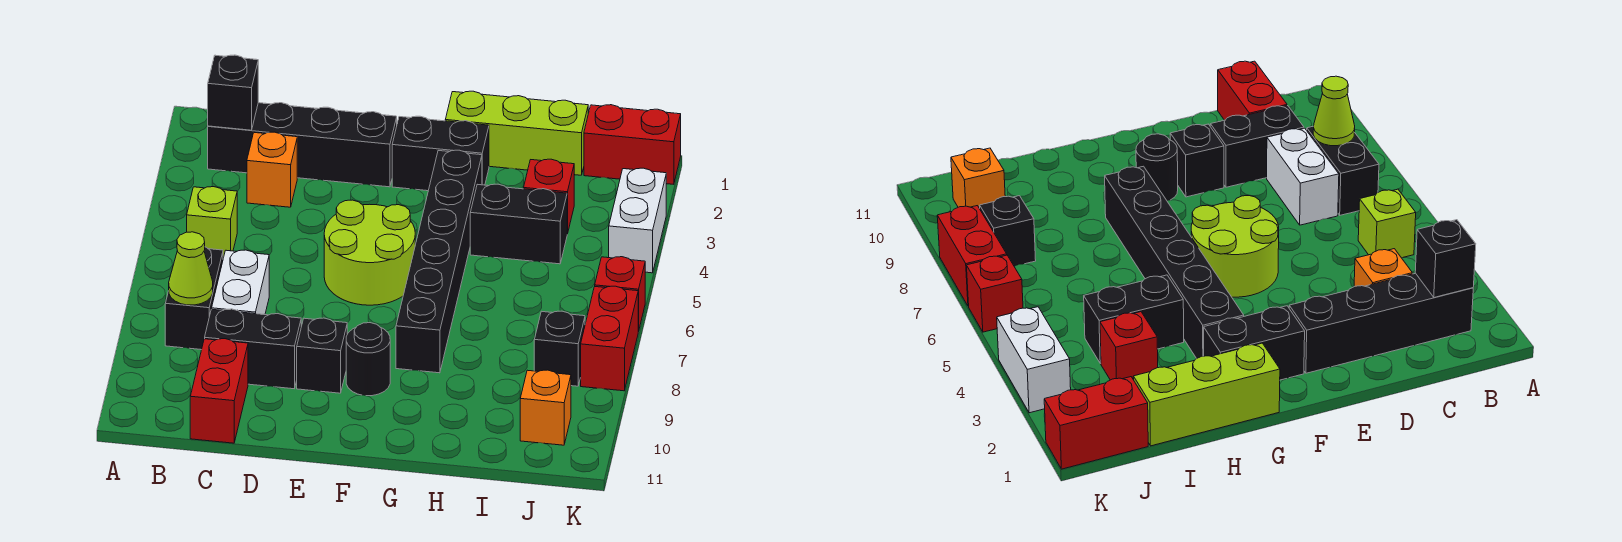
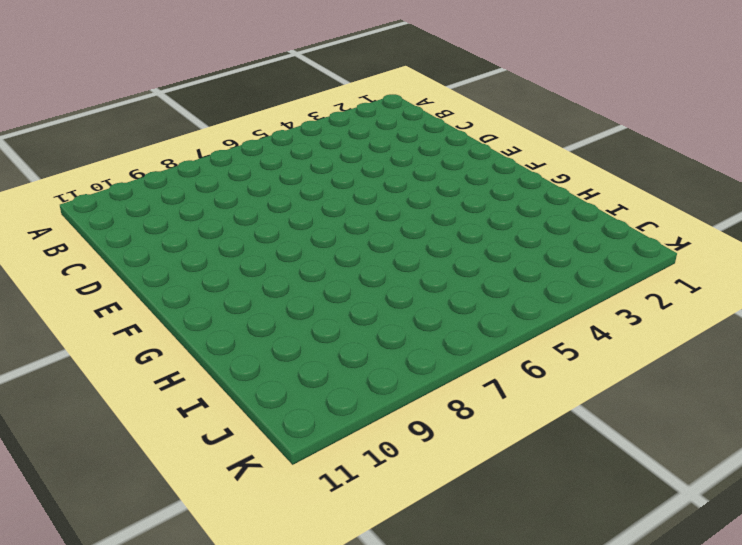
none -> black brick B2:E2 level 1
none -> lime brick B5 level 1
none -> black brick B7:B8 level 1

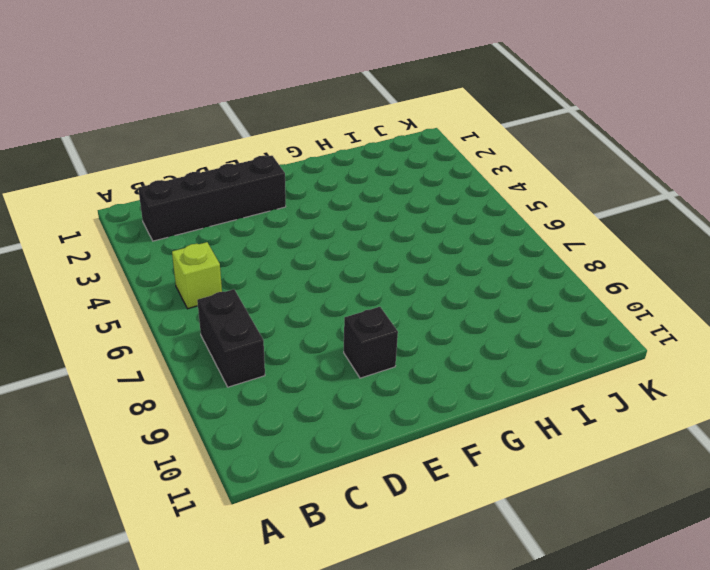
none -> orange brick C3 level 1
none -> white brick C7:C8 level 1
none -> black brick C9:D9 level 1

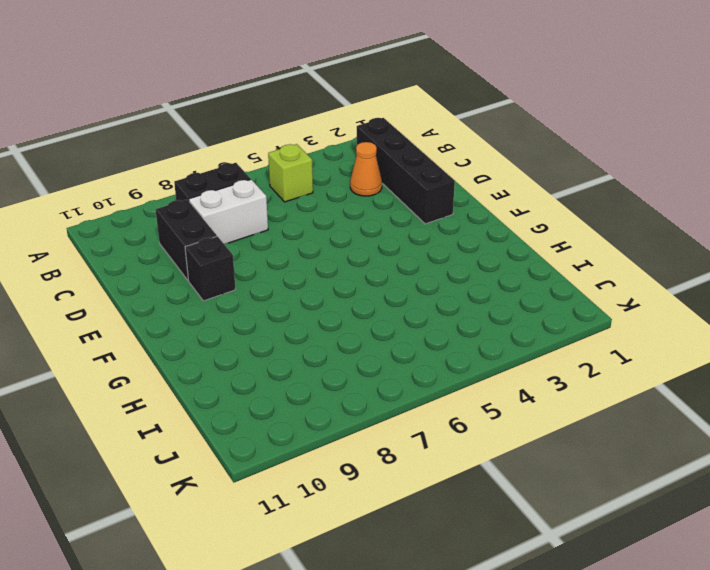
orange cone C3 level 1 -> orange brick C3 level 1
none -> red brick C10:C11 level 1
none -> lime round brick E5:F6 level 1
none -> black brick F2:G2 level 1

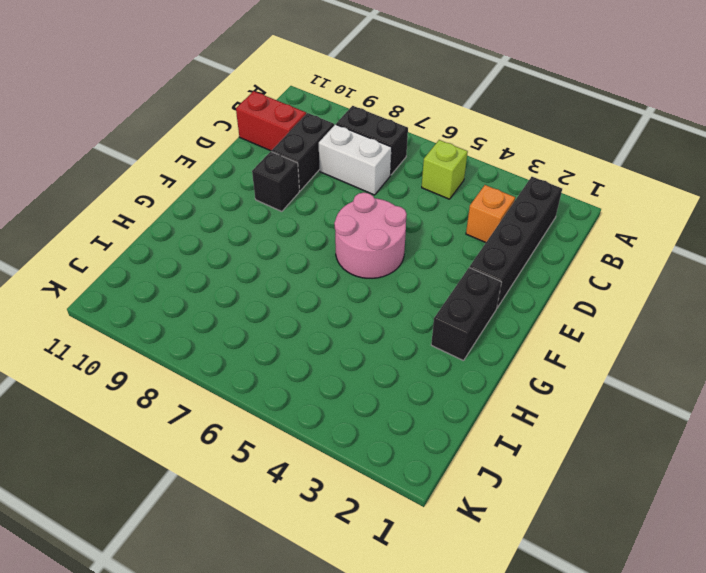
pink round brick E5:F6 level 1 -> lime round brick E5:F6 level 1
none -> black round brick F9 level 1
none -> lime brick G1:I1 level 1
none -> black brick G3:G8 level 1

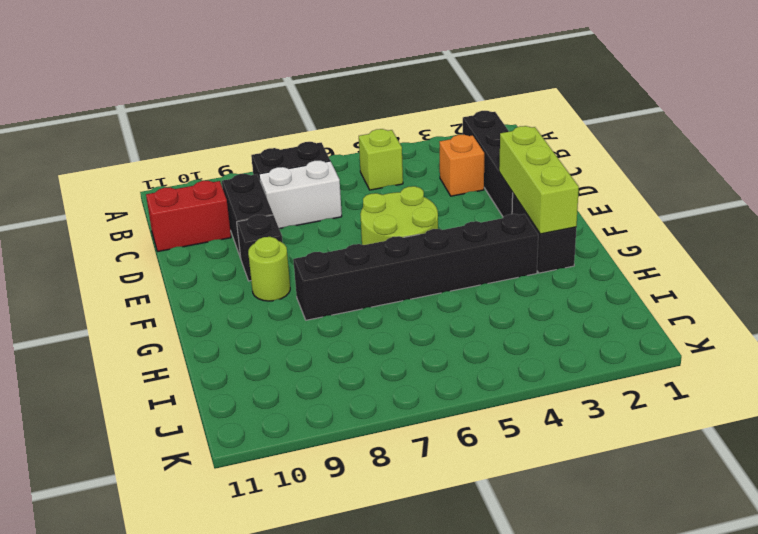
lime brick E2:G2 level 2 -> lime brick G1:I1 level 1
lime round brick F9 level 1 -> black round brick F9 level 1
none -> black brick H4:I4 level 1
none -> red brick I3 level 1
none -> red brick J1:K1 level 1

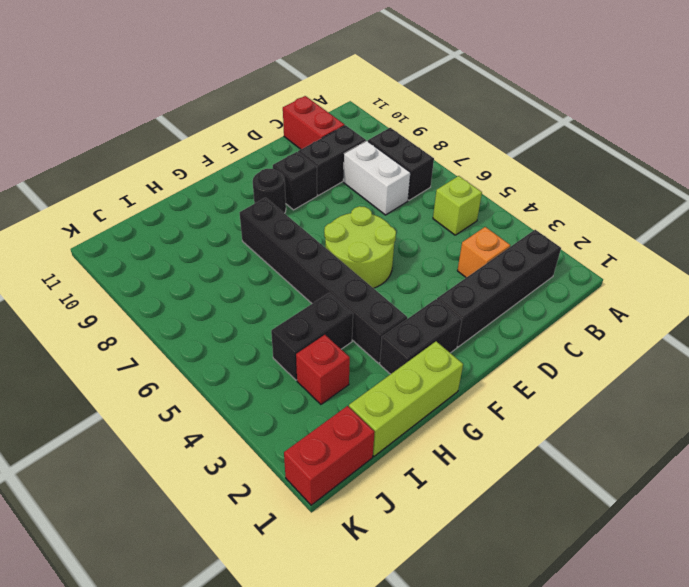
none -> black brick J8 level 1
none -> orange brick J10 level 1
none -> white brick K3:K4 level 1

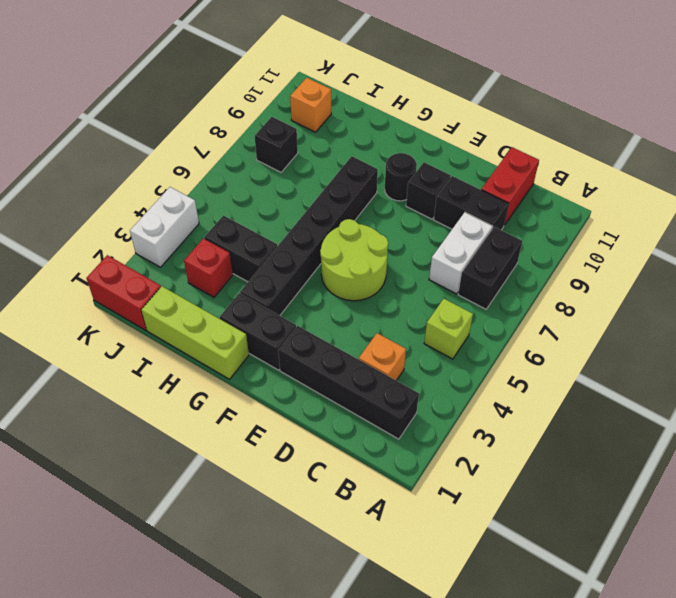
none -> red brick K6 level 1
none -> red brick K7:K8 level 1
none -> black brick B2 level 2

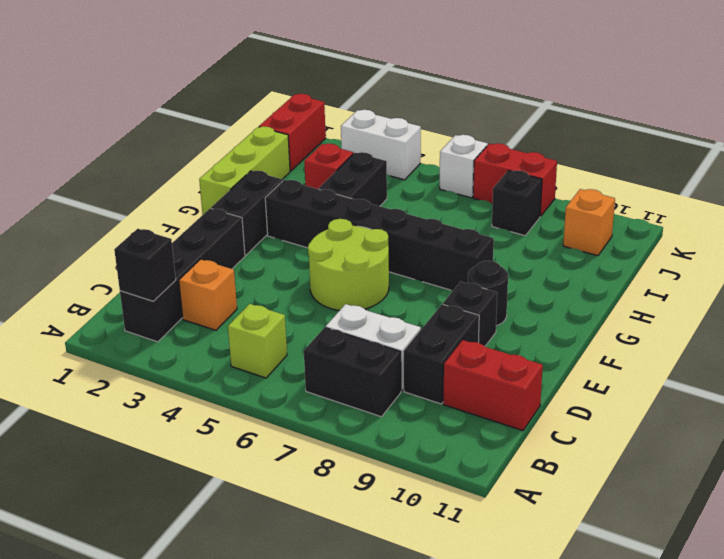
white brick K6 level 1 -> red brick K6 level 1
none -> lime cone B8 level 2

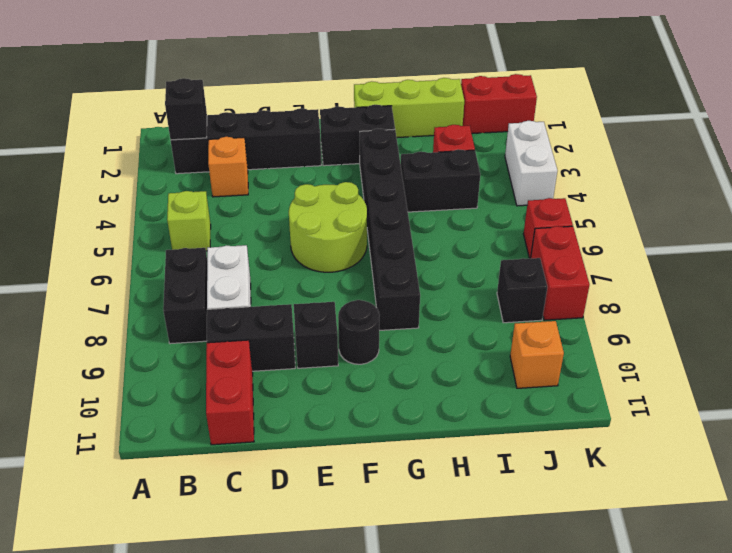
none -> lime cone B8 level 2

